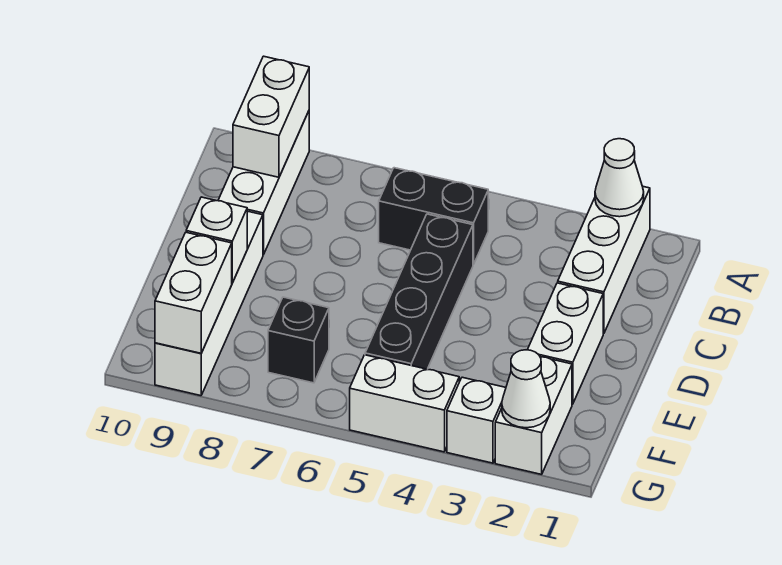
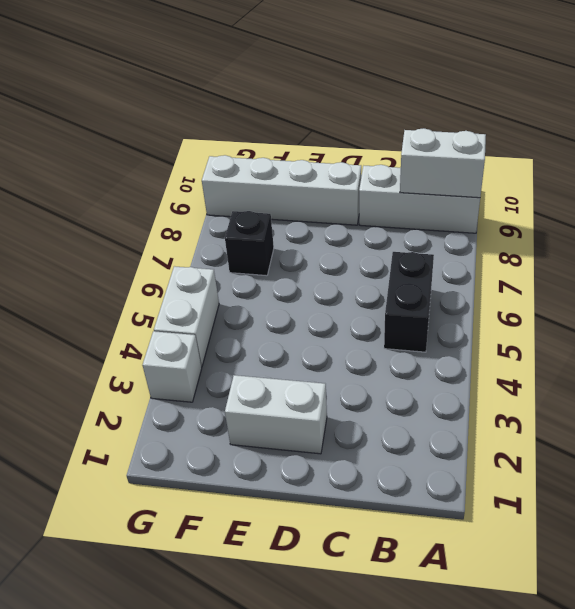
none -> white brick A2:C2 level 1
none -> black brick C5:F5 level 1
none -> white brick F2:G2 level 1

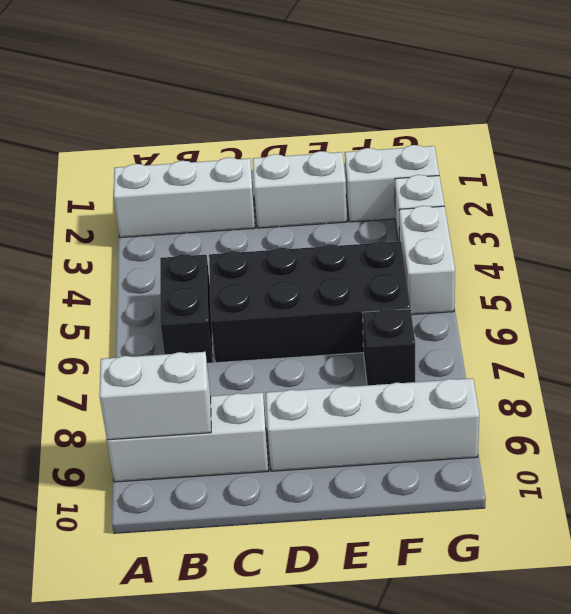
black brick C5:F6 level 1 -> black brick C5:F5 level 1
none -> white cone A2 level 2
none -> white brick E9 level 2
none -> white brick F9:G9 level 2

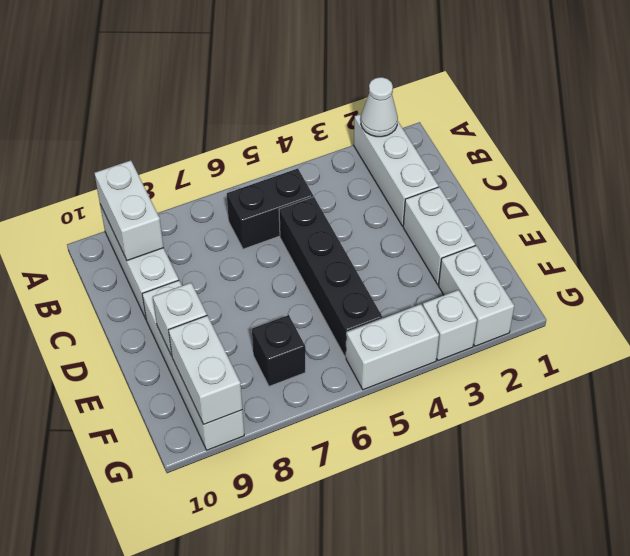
none -> white cone G2 level 2

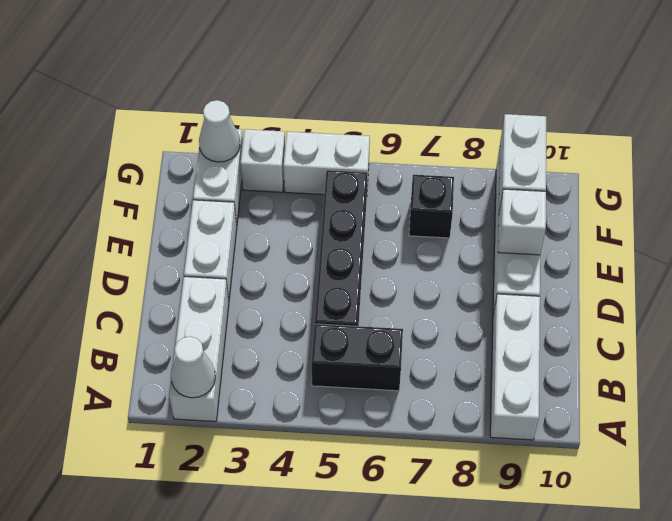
none -> white brick A9:B9 level 2

